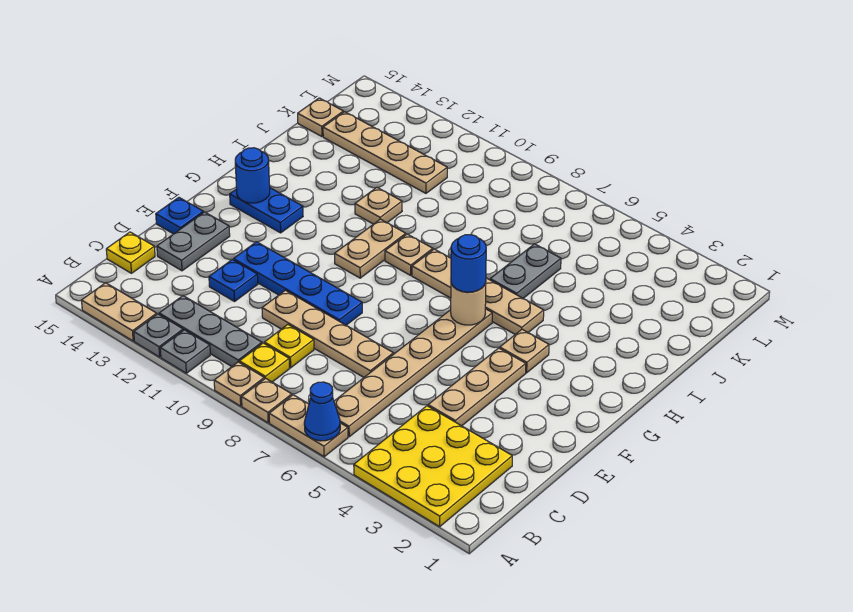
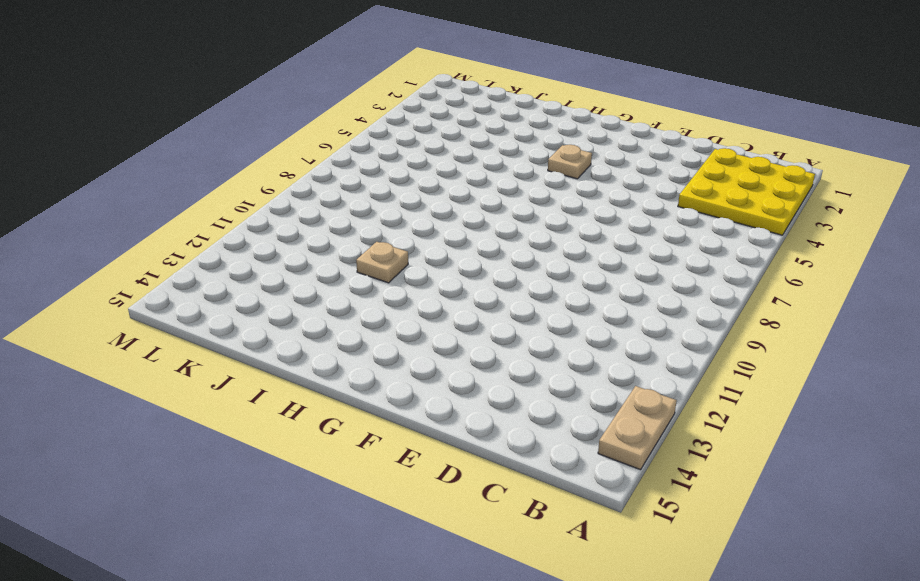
none -> tan plate A6:A7 level 1
none -> tan plate A8 level 1
none -> tan plate A9 level 1
none -> grey plate A11 level 1

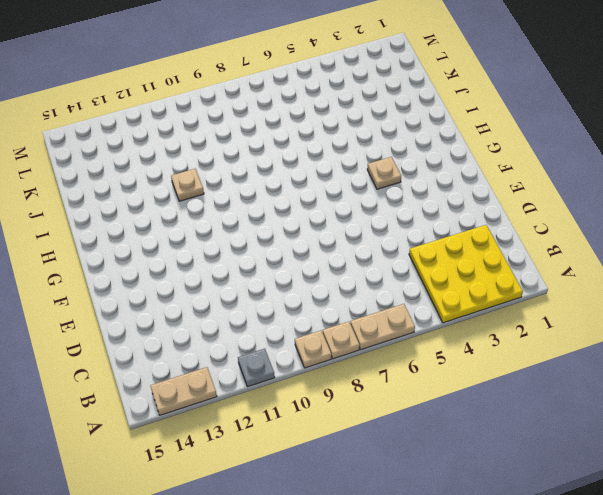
none -> grey plate A12 level 1
none -> tan plate B6:G6 level 1
none -> yellow plate B9 level 1
none -> grey plate B10:B12 level 1

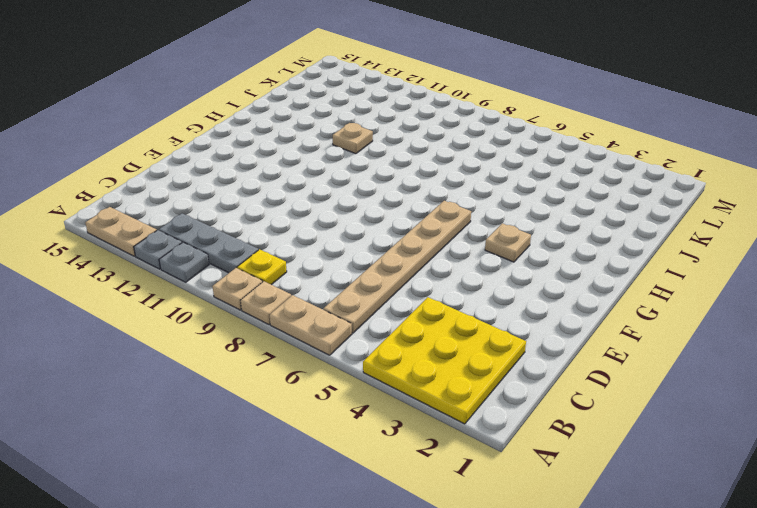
none -> yellow plate C9 level 1
none -> yellow plate C15 level 1
none -> tan plate D4:F4 level 1
none -> tan plate D7:D10 level 1

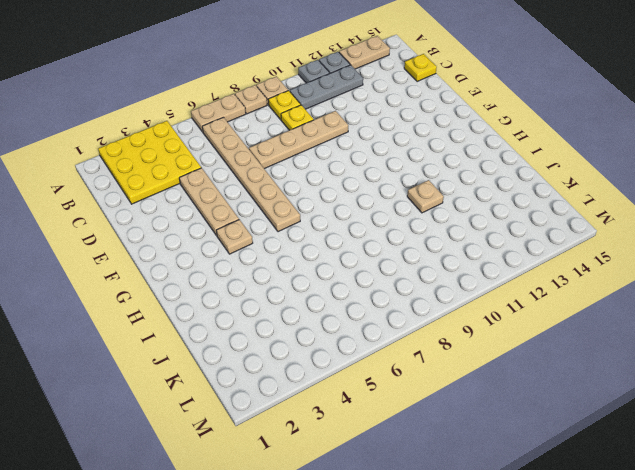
none -> blue plate D12 level 1
none -> grey plate D14:E14 level 1
none -> blue plate E9:E12 level 1
none -> blue plate E15 level 1

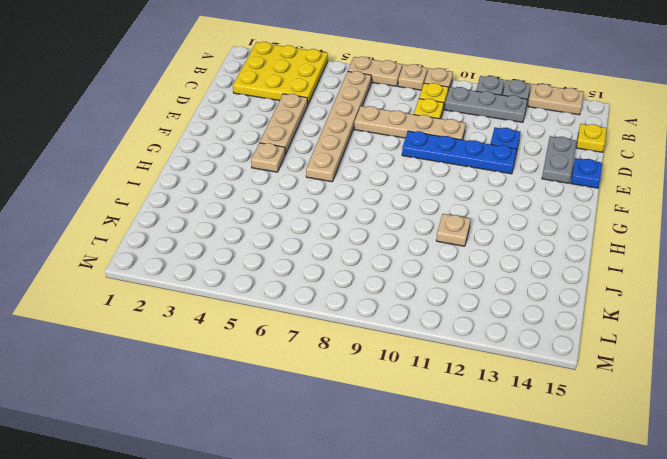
none -> tan plate G10:H10 level 1
none -> blue plate G13:G14 level 1
none -> tan plate H5:H8 level 1
none -> tan plate H9 level 1

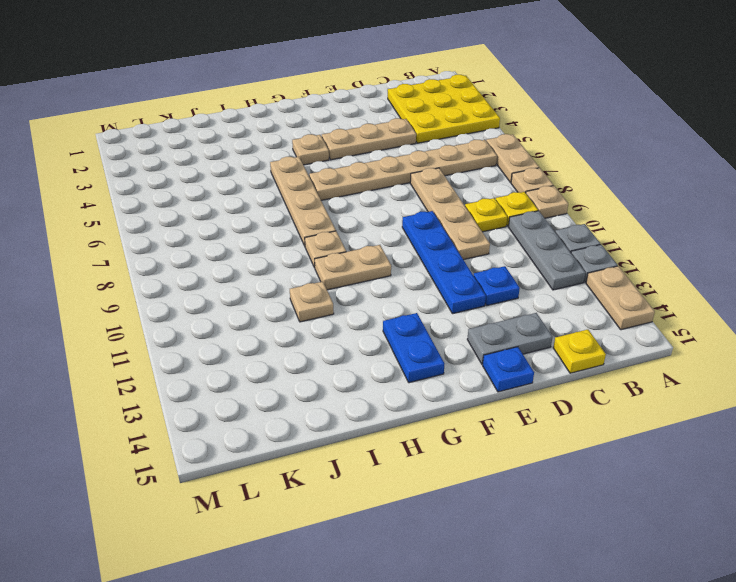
none -> grey plate I6:J6 level 1
none -> tan plate K11:K14 level 1
none -> tan plate K15 level 1
none -> blue cone A6 level 2

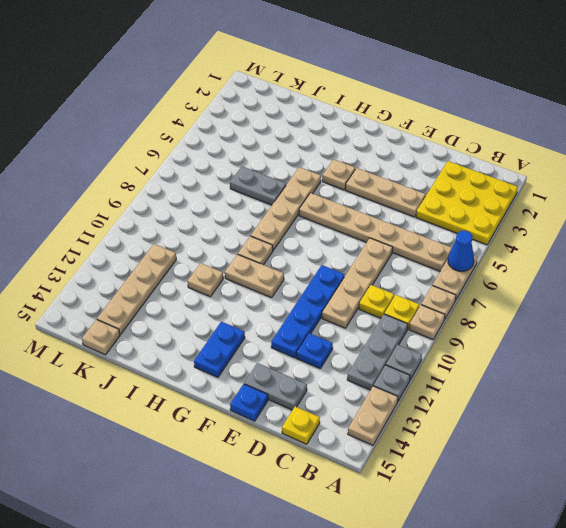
none -> tan round brick G6 level 2
none -> blue round brick G14 level 2
none -> blue round brick G6 level 3

